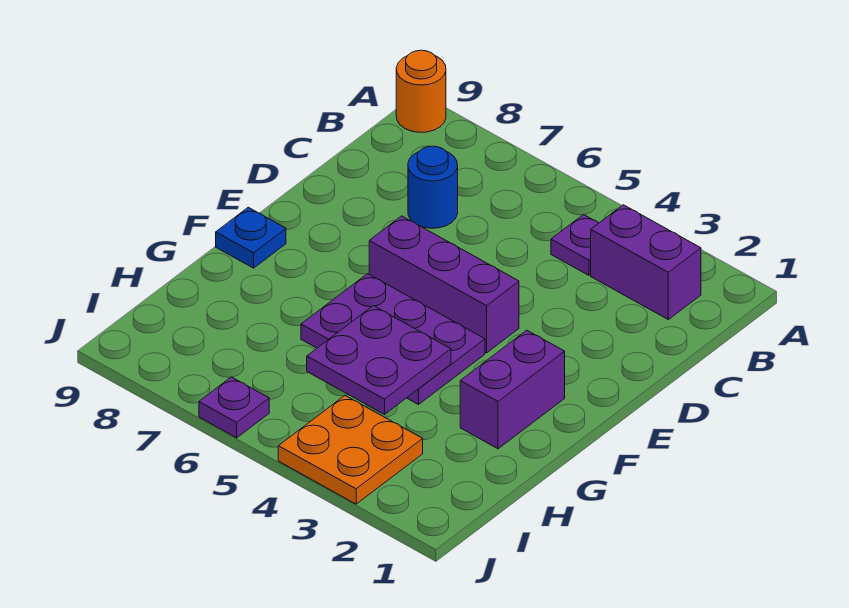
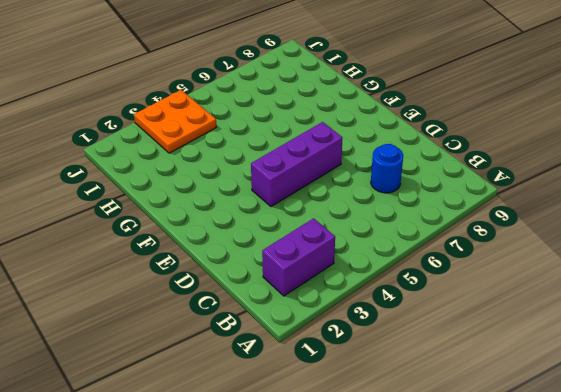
none -> orange round brick A9 level 1
none -> purple plate B4 level 1

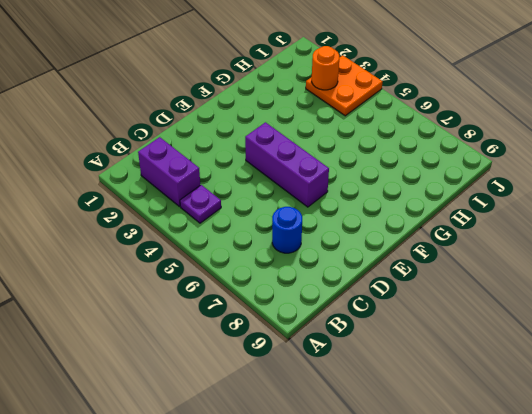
orange round brick I3 level 2 -> orange round brick A9 level 1
none -> purple brick F2:G2 level 1
none -> purple plate F4:G6 level 1

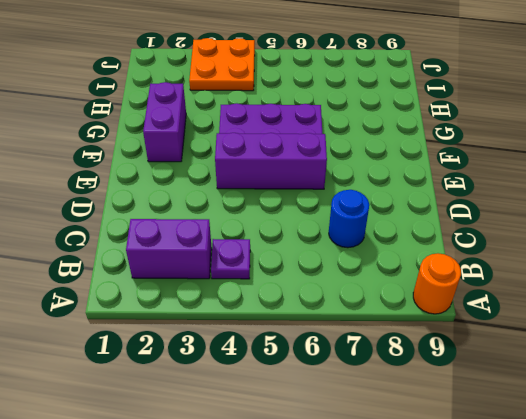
none -> blue plate F9 level 1
none -> purple plate J6 level 1

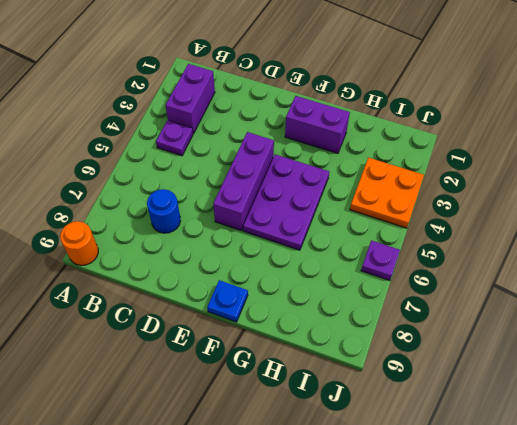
none -> purple plate G4:H5 level 2

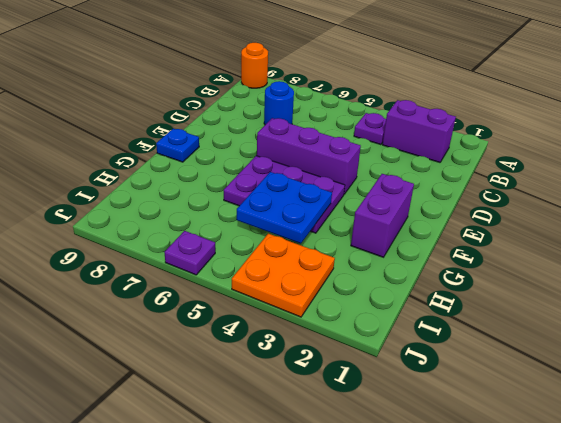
blue plate G4:H5 level 2 -> purple plate G4:H5 level 2

